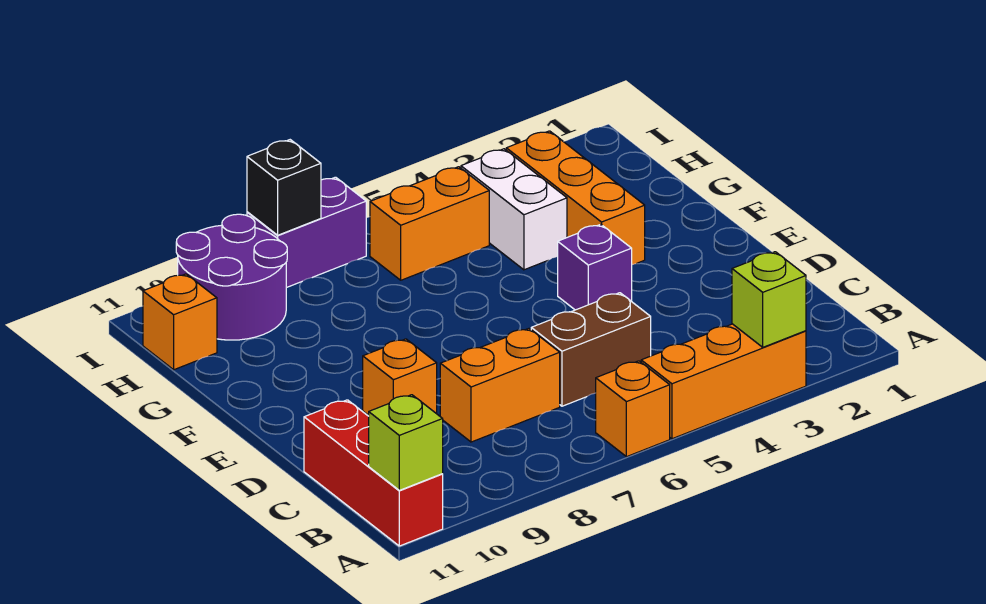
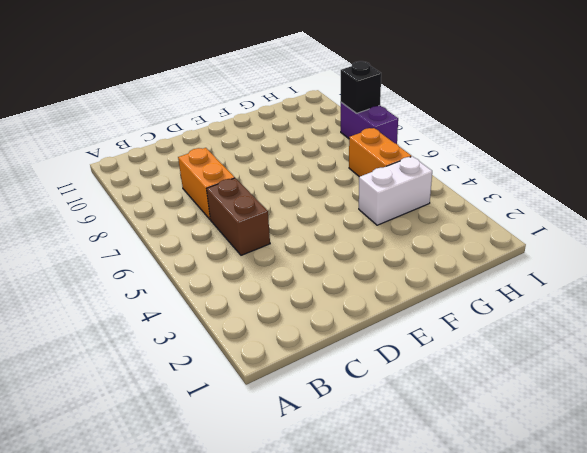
none -> orange brick A3:A5 level 1
none -> orange brick A6 level 1
none -> red brick A11:C11 level 1

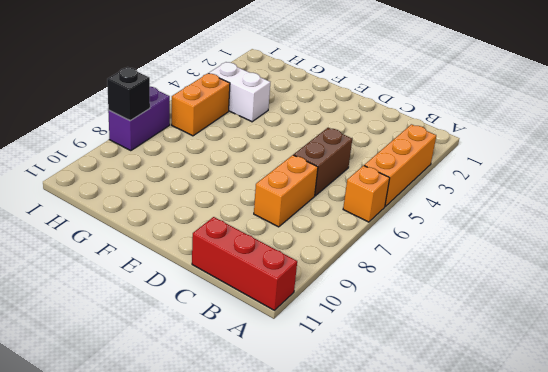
none -> orange brick D9 level 1
none -> purple brick E4 level 1
none -> orange brick F3:H3 level 1

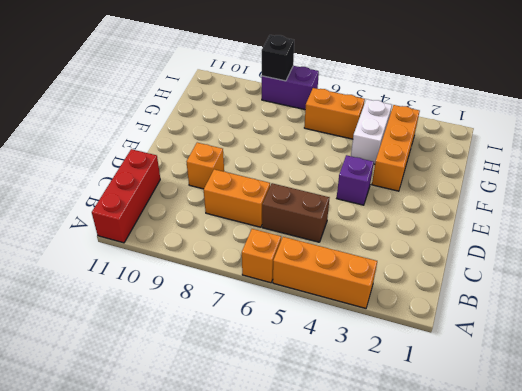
none -> purple round brick H9:I10 level 1
none -> orange brick H11 level 1
none -> lime brick A3 level 2

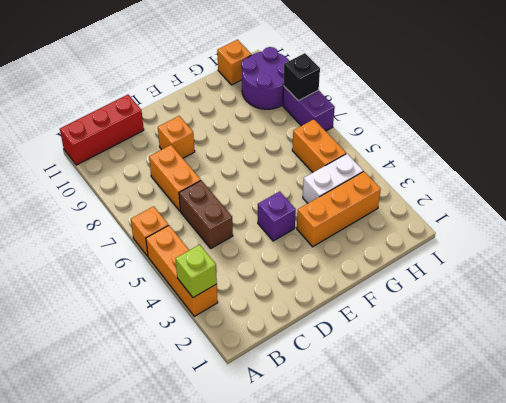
none -> lime brick A11 level 2

